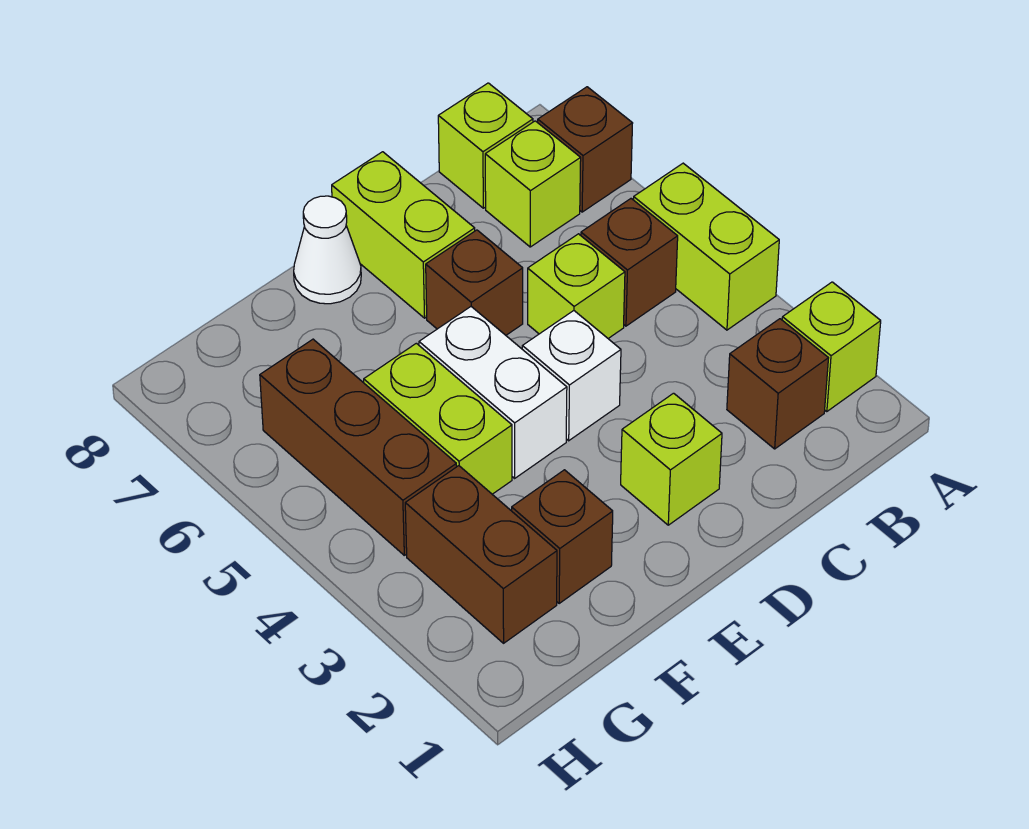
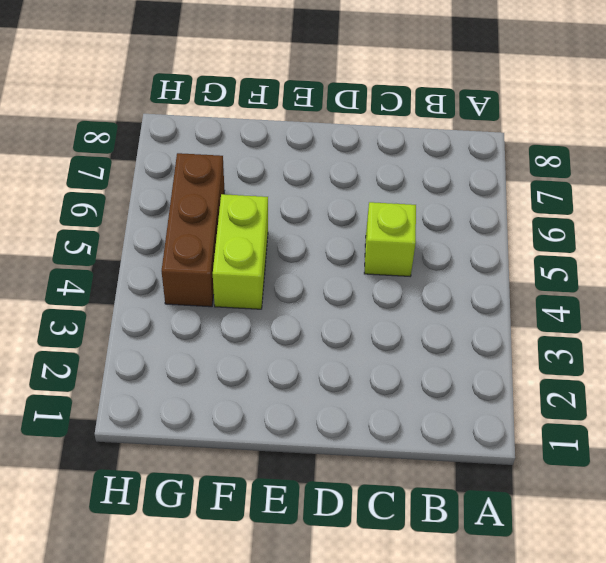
none -> lime brick A2 level 1
none -> lime brick A4:A5 level 1
none -> brown brick A7 level 1

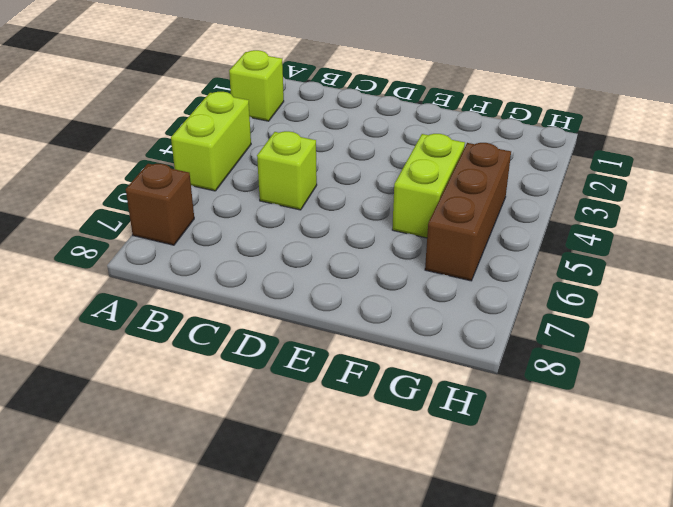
none -> brown brick B2 level 1
none -> brown brick B5 level 1
none -> lime brick B7 level 1

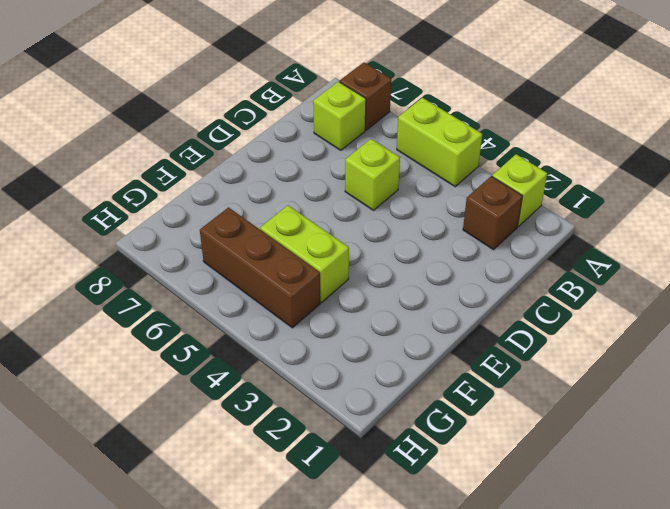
none -> brown brick B5 level 1
none -> lime brick B8 level 1
none -> lime brick D2 level 1

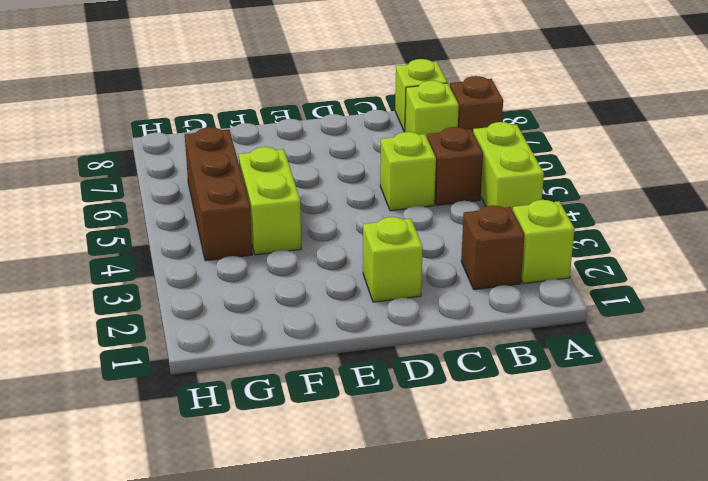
none -> white brick D4 level 1
none -> brown brick D6 level 1
none -> lime brick D7:D8 level 1

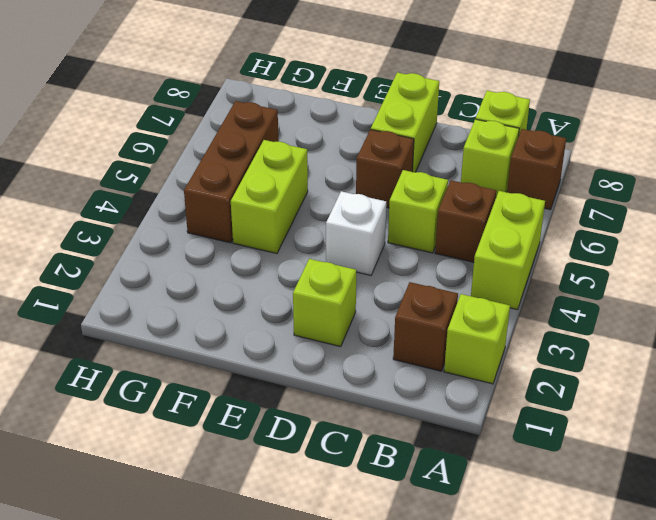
none -> white brick E4:E5 level 1
none -> white cone E8 level 1
none -> brown brick F2 level 1

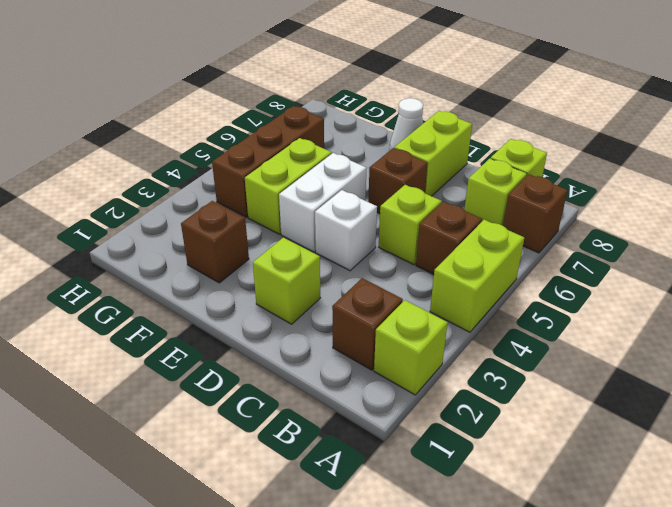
none -> brown brick G2:G3 level 1

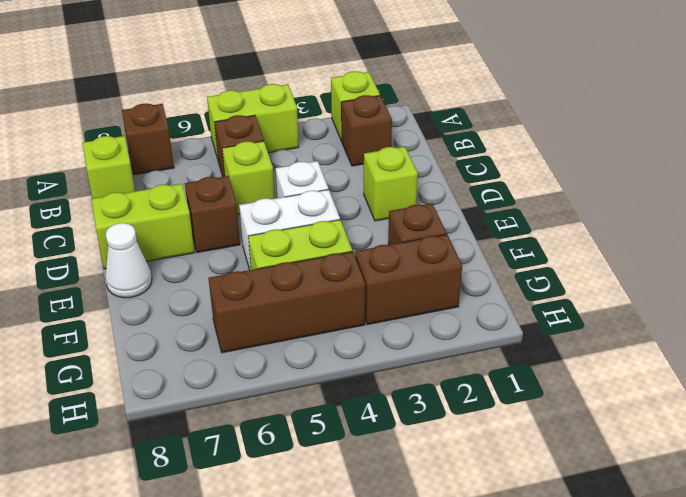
none -> lime brick B7 level 1

